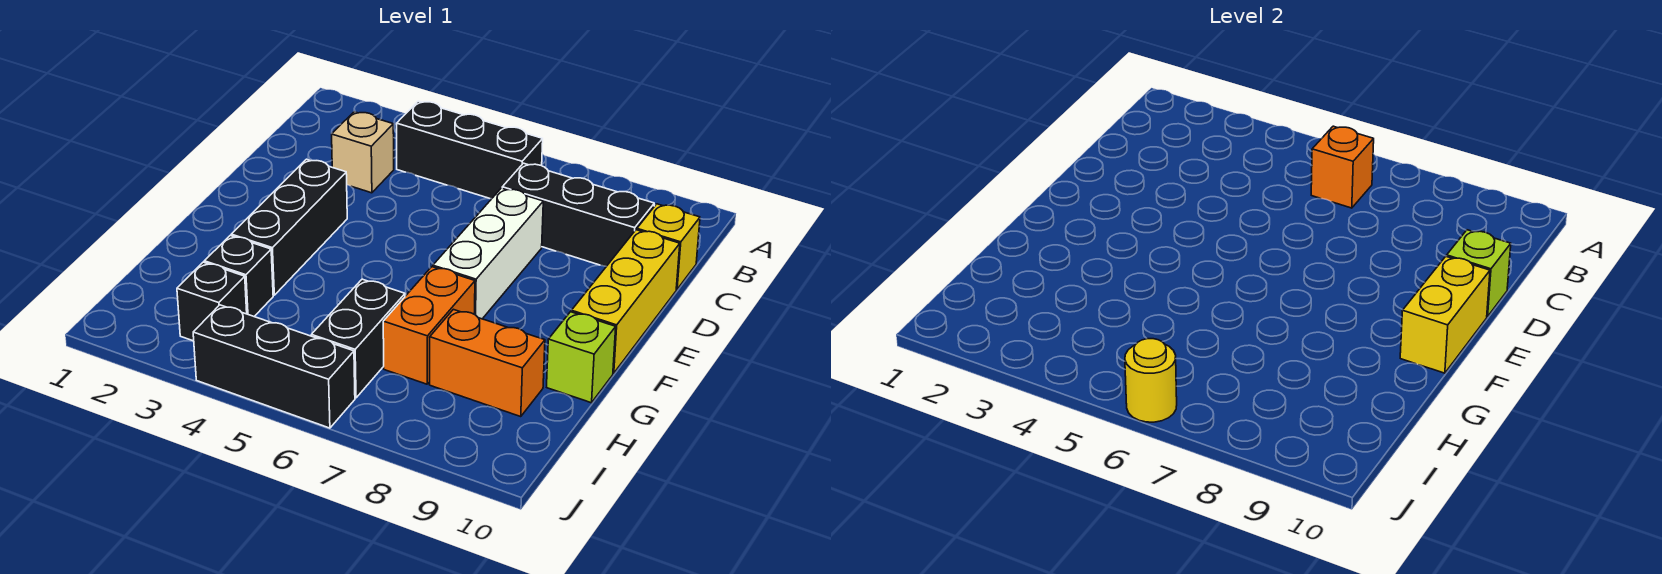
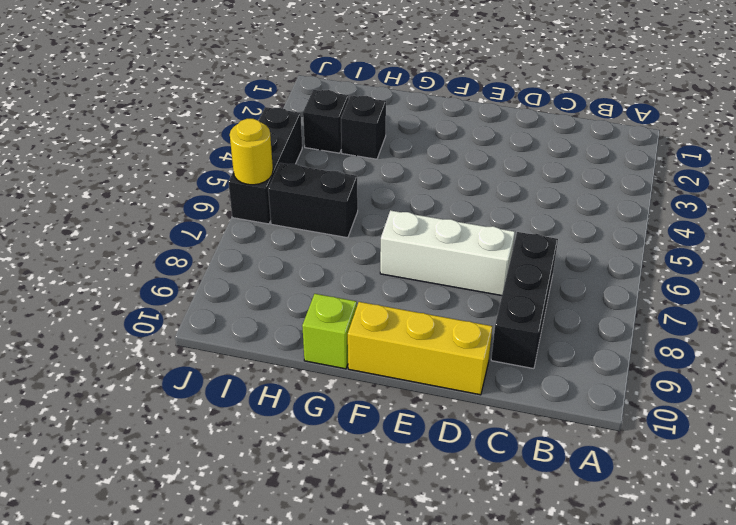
none -> black brick B4:B6 level 1
none -> tan brick C3 level 1
none -> yellow brick C10 level 1

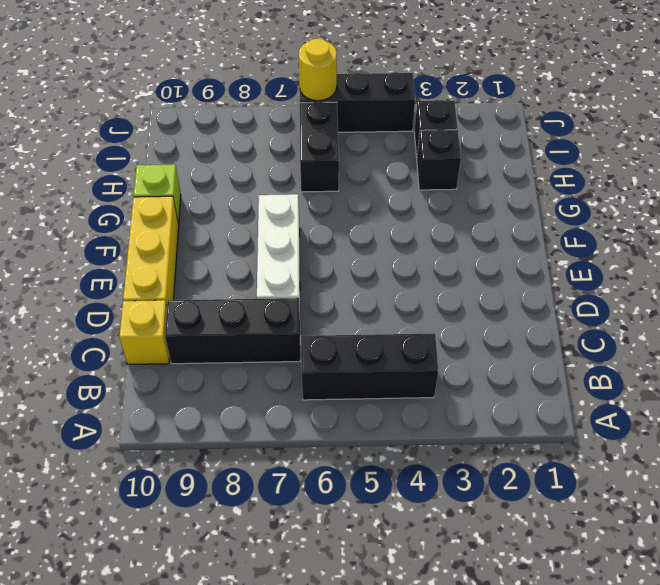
none -> tan brick C3 level 1
none -> black brick E3:G3 level 1
none -> orange brick G7:H7 level 1

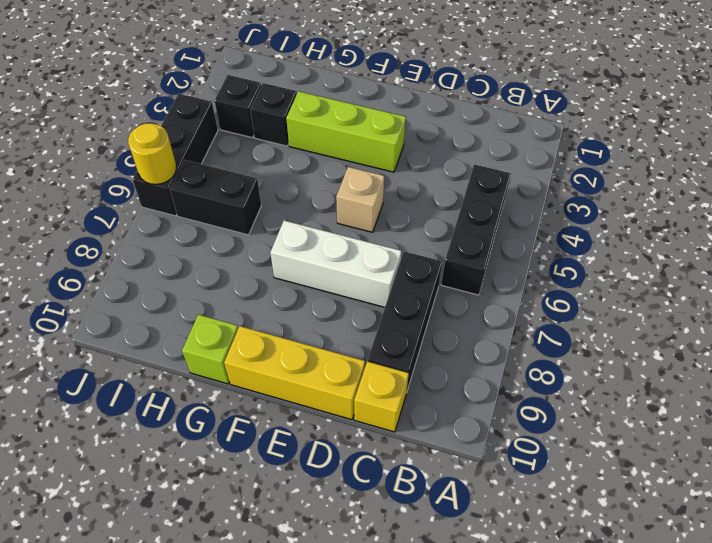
lime brick E3:G3 level 1 -> black brick E3:G3 level 1
tan brick E5 level 1 -> tan brick C3 level 1
none -> orange brick G7:H7 level 1
none -> orange brick H8:H9 level 1
none -> orange brick B6 level 2

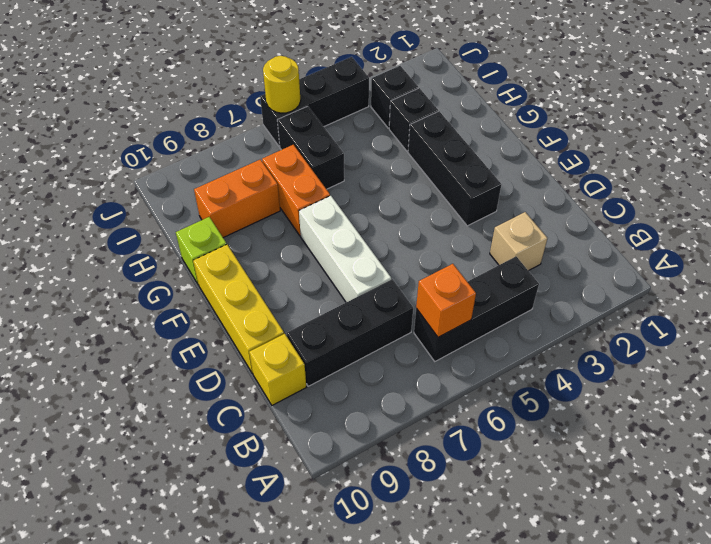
none -> lime brick D10 level 2
none -> yellow brick E10:F10 level 2

